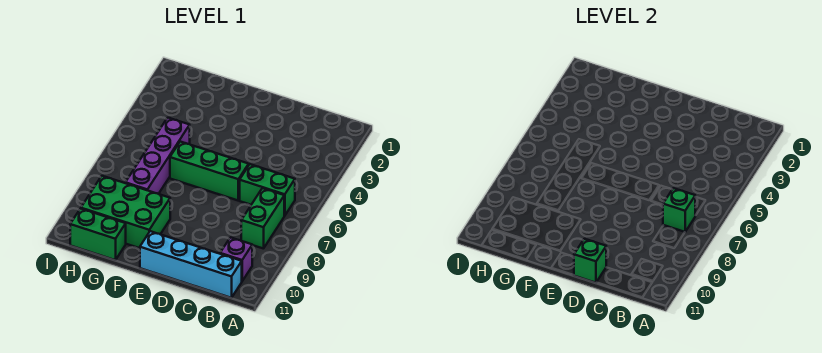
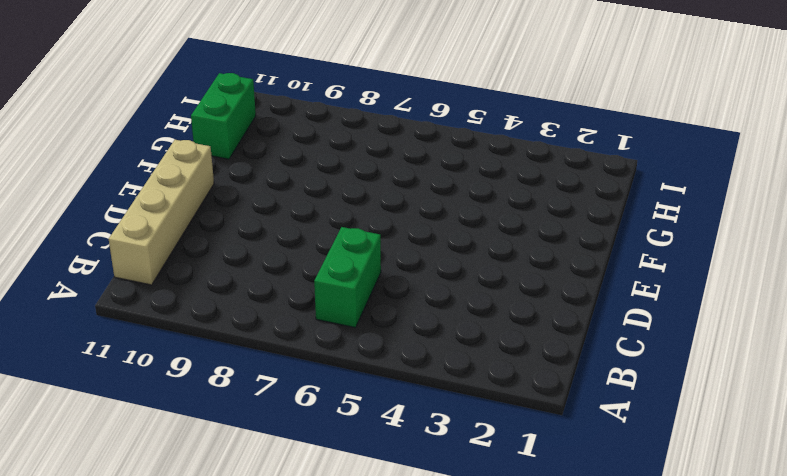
tan brick B11:E11 level 1 -> cyan brick B11:E11 level 1
none -> green brick B7:B8 level 1
none -> purple brick B10 level 1

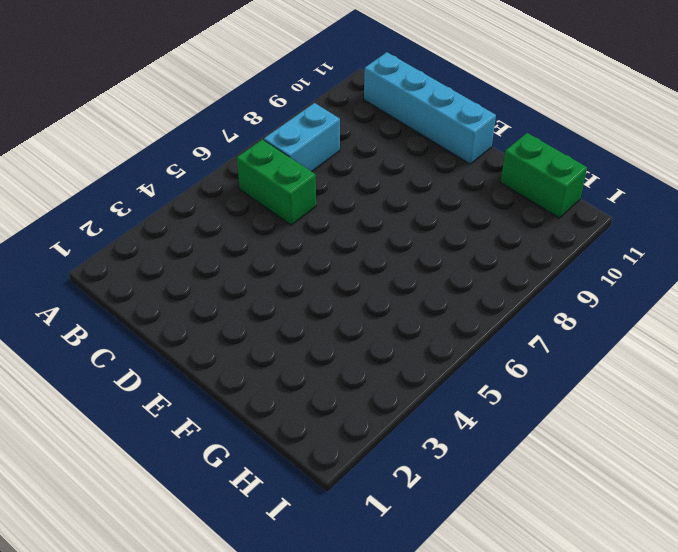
cyan brick B7:B8 level 1 -> green brick B7:B8 level 1
none -> purple brick B10 level 1
none -> green brick D6:F6 level 1

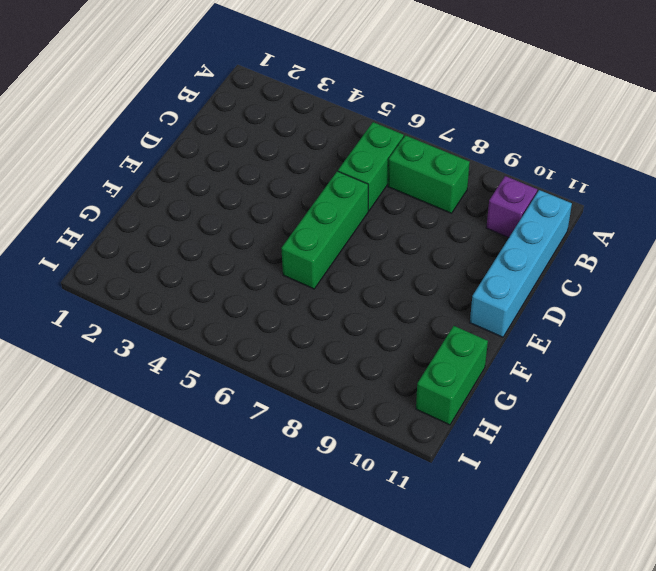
none -> green brick F9:H10 level 1
none -> purple brick G5:G8 level 1

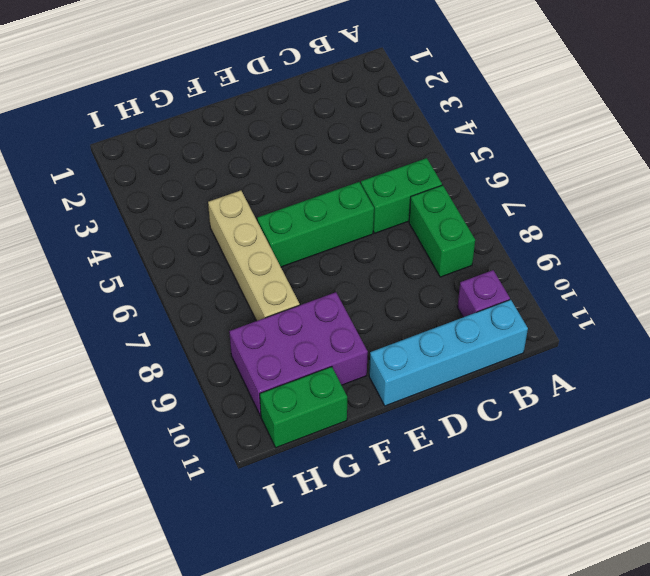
purple brick F9:H10 level 1 -> green brick F9:H10 level 1
tan brick G5:G8 level 1 -> purple brick G5:G8 level 1
none -> green brick B7 level 2
none -> green brick D11 level 2

